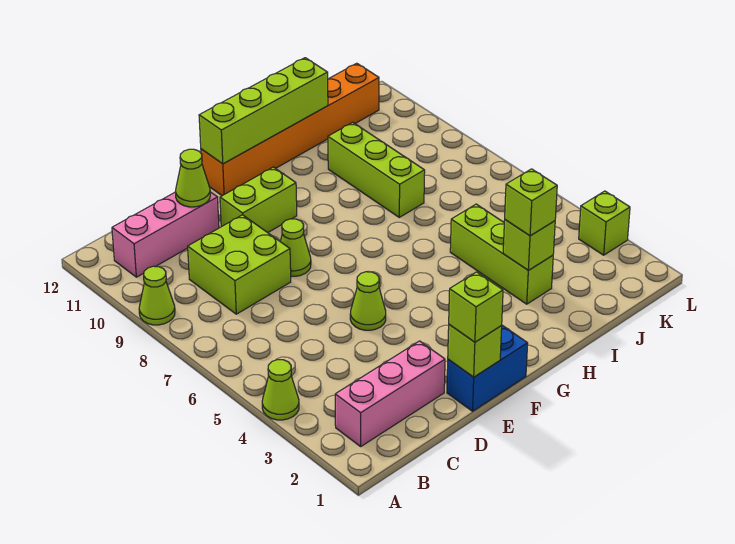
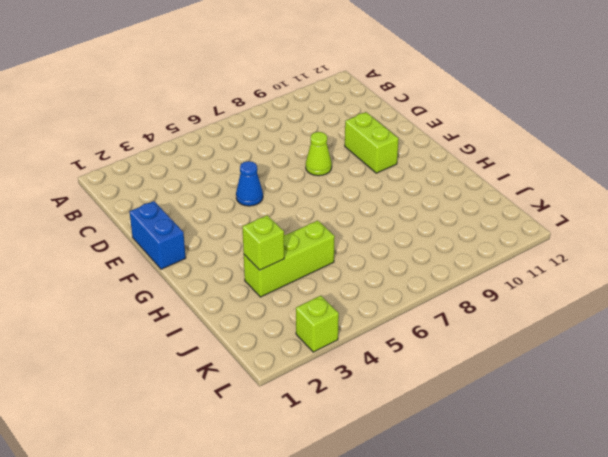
blue cone E5 level 1 -> lime cone E5 level 1
none -> lime cone A4 level 1
none -> lime cone A9 level 1
none -> pink brick B2:D2 level 1

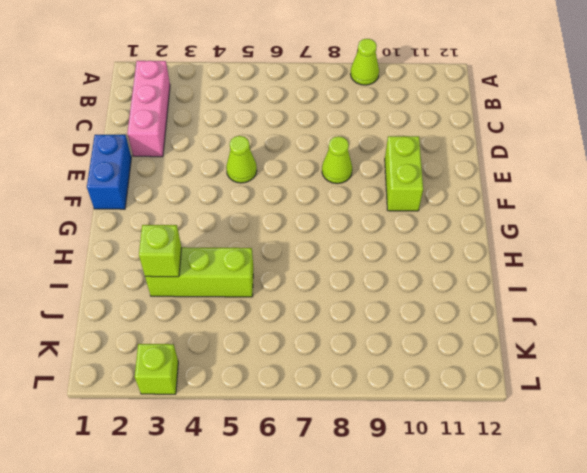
none -> lime cone A4 level 1
none -> pink brick B11:D11 level 1
none -> lime brick C8:D9 level 1

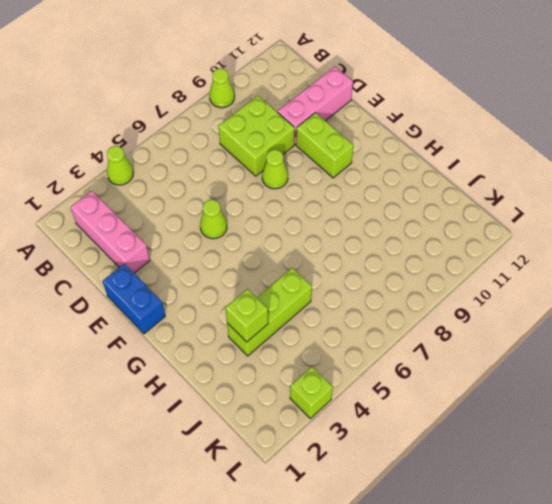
pink brick D10:D12 level 1 -> pink brick B11:D11 level 1
none -> orange brick F12:K12 level 1
none -> lime brick I8:I10 level 1
none -> lime cone D11 level 2

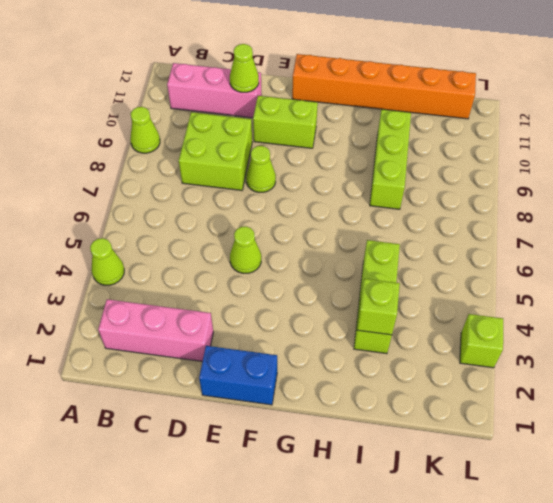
none -> lime brick E1 level 2
none -> lime brick F12:I12 level 2
none -> lime brick E1 level 3

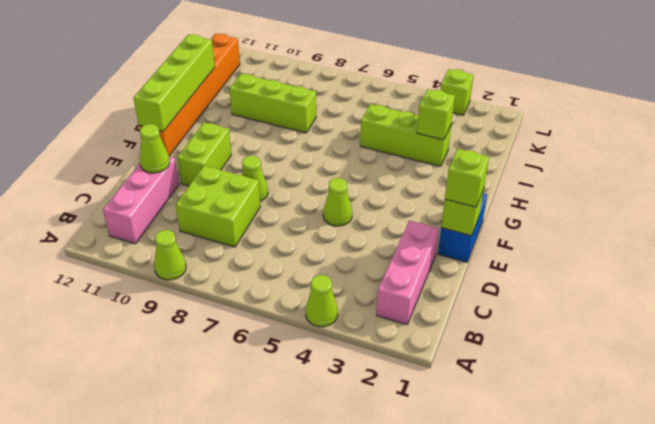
none -> lime brick I3 level 3

